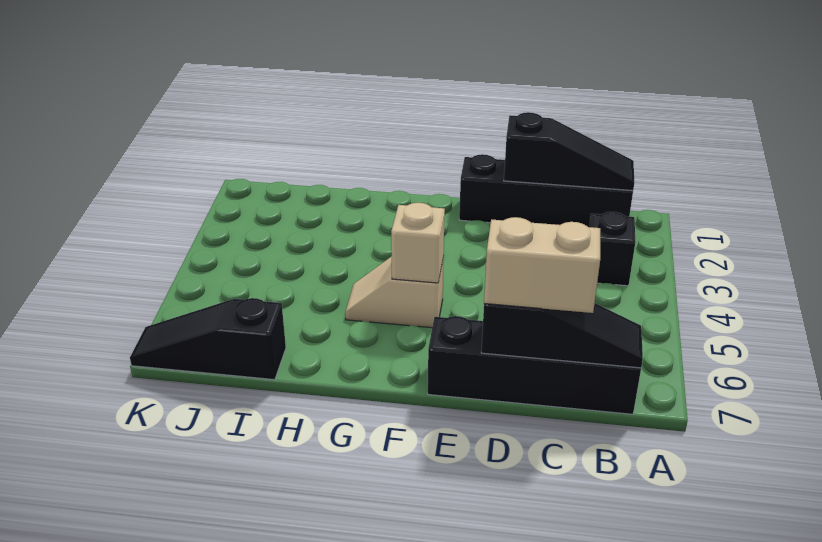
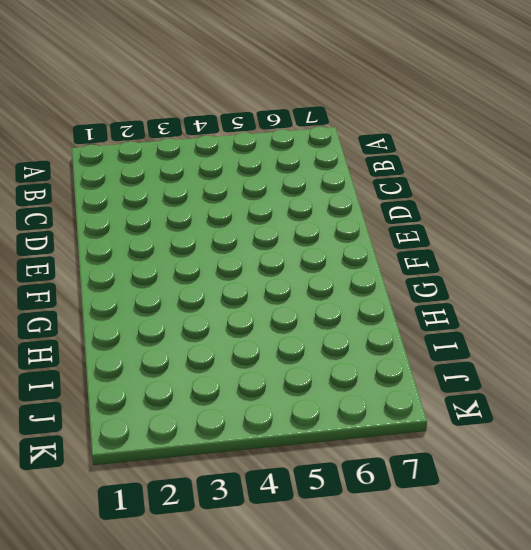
none -> black brick B1:E1 level 1
none -> black brick B3 level 1

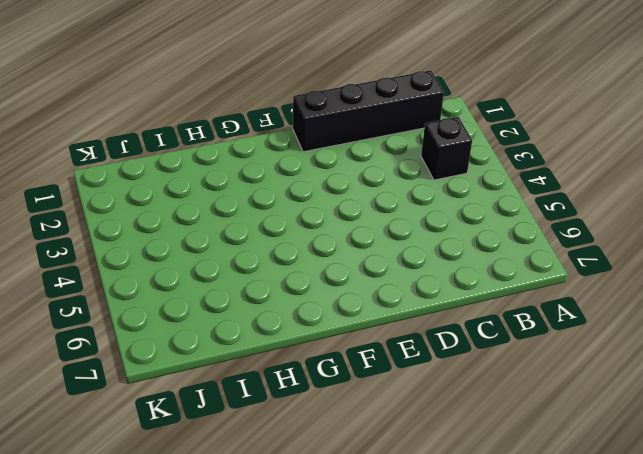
none -> black brick B7:E7 level 1
none -> tan slope F5:G5 level 1 top F

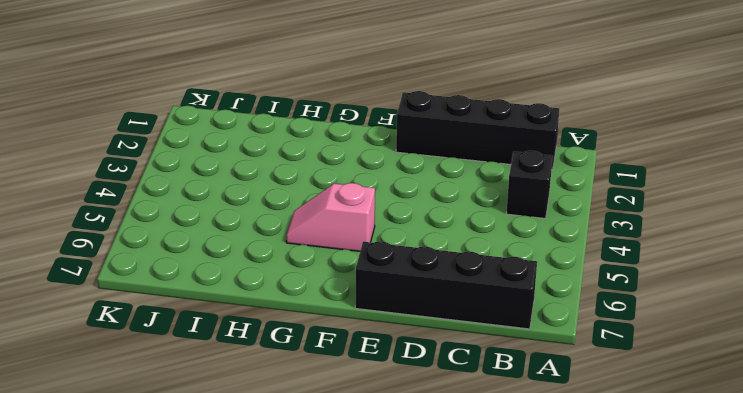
pink slope F5:G5 level 1 top F -> tan slope F5:G5 level 1 top F
none -> black slope I7:K7 level 1 top I
none -> black slope B1:D1 level 2 top D

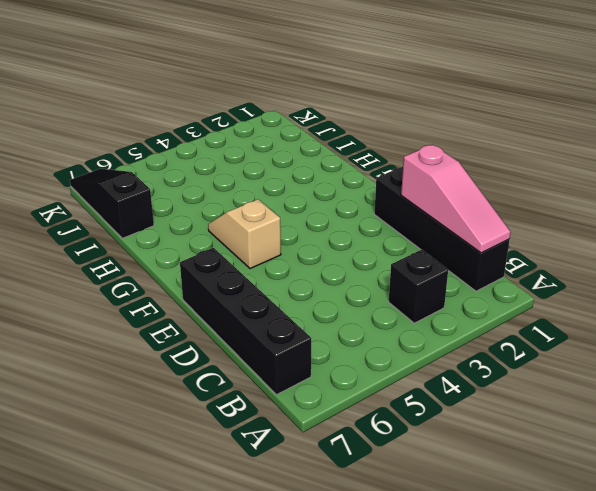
pink slope B1:D1 level 2 top D -> black slope B1:D1 level 2 top D
none -> black slope B7:D7 level 2 top D
none -> tan brick F5 level 2

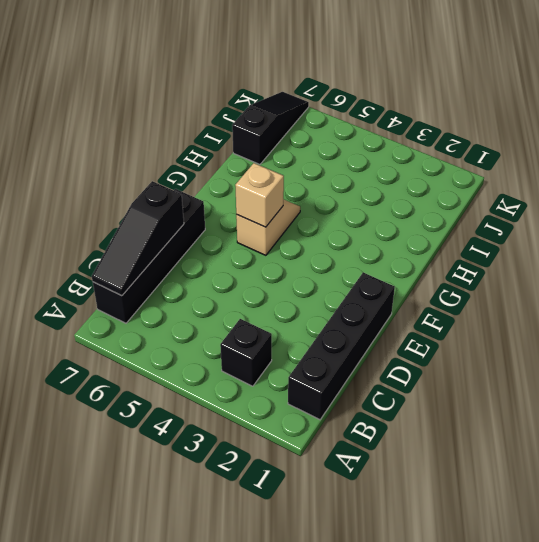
none -> black slope B1:D1 level 2 top D
none -> tan brick C7:D7 level 3

